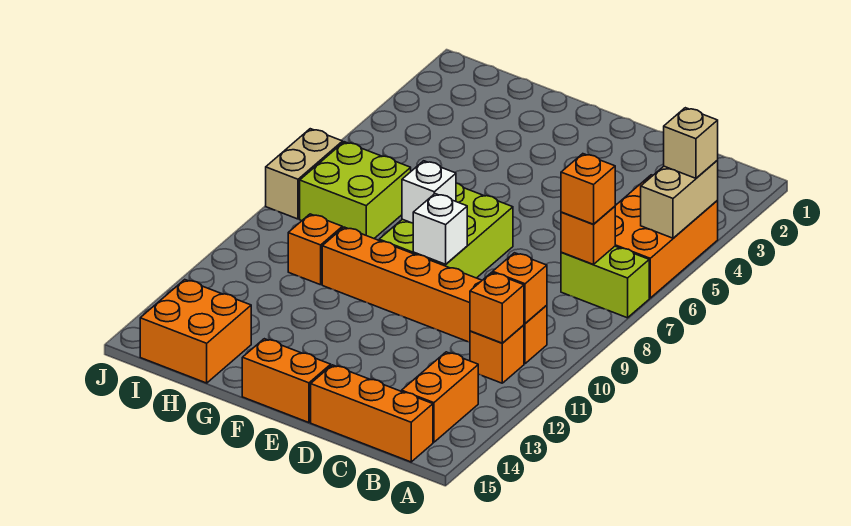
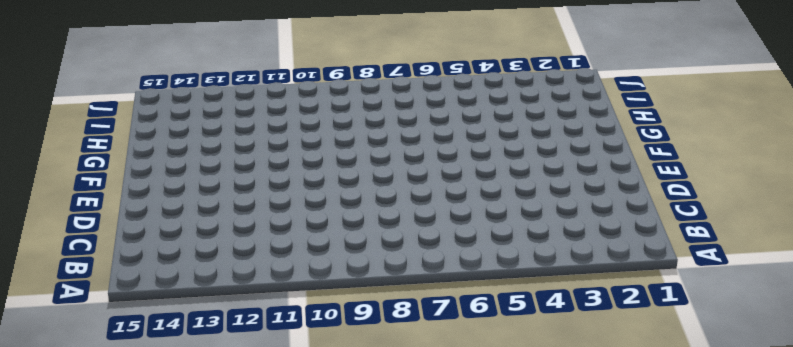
none -> orange brick A4:B6 level 1
none -> lime brick A7:B7 level 1
none -> orange brick B10:G10 level 1

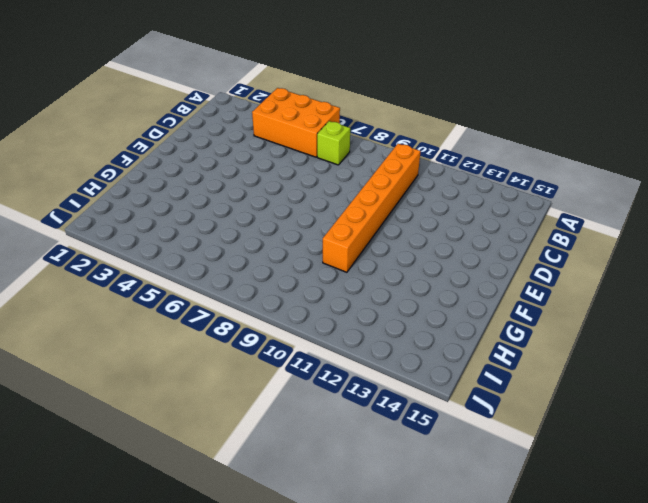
lime brick B7 level 1 -> lime brick A7:B7 level 1
none -> orange brick B11 level 1
none -> orange brick B13:B14 level 1
none -> orange brick B15:D15 level 1

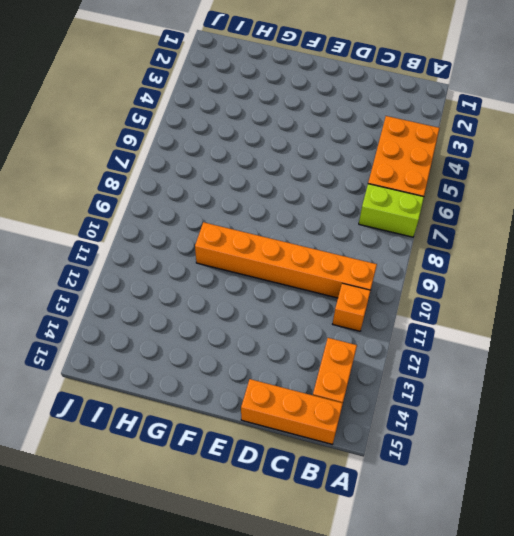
none -> lime brick E7:F9 level 1
none -> orange brick E15:F15 level 1
none -> lime brick H7:I8 level 1

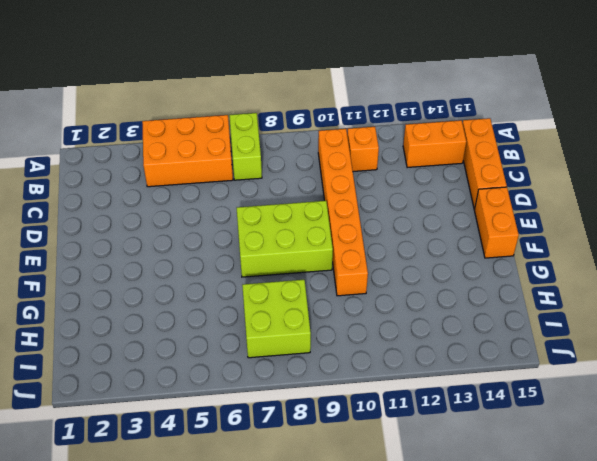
none -> orange brick H10 level 1
none -> orange brick H14:I15 level 1
none -> tan brick J7:J8 level 1

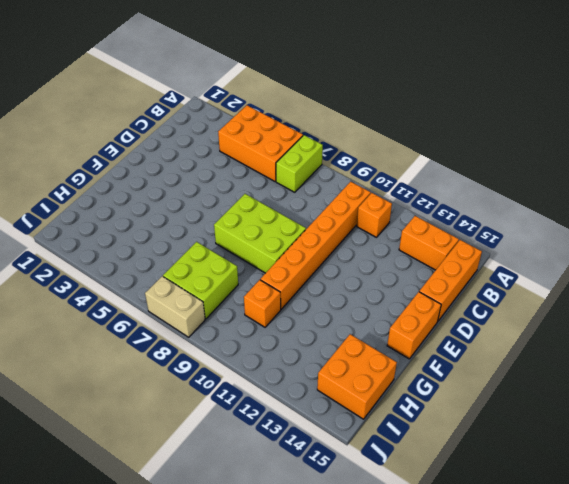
none -> tan brick A4:A5 level 2
none -> orange brick B7 level 2
none -> orange brick B10 level 2

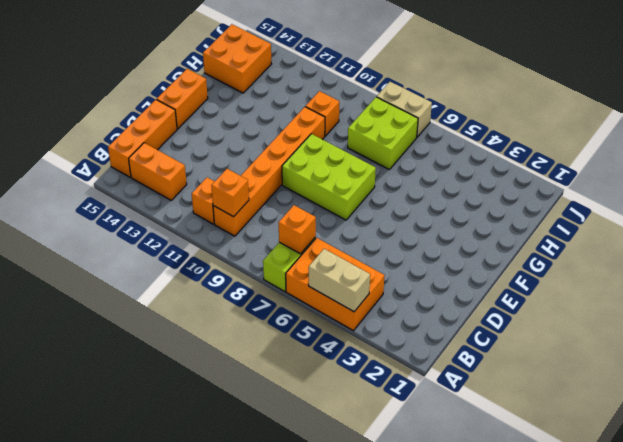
none -> orange brick B11 level 2
none -> white brick E9 level 2
none -> white brick F8 level 2

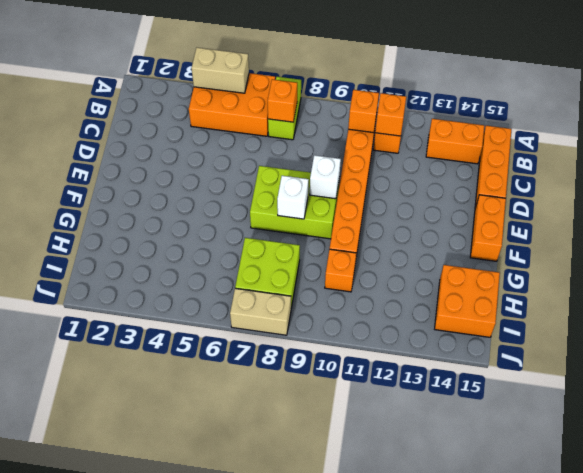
none -> tan brick A4 level 3
none -> orange brick B7 level 3

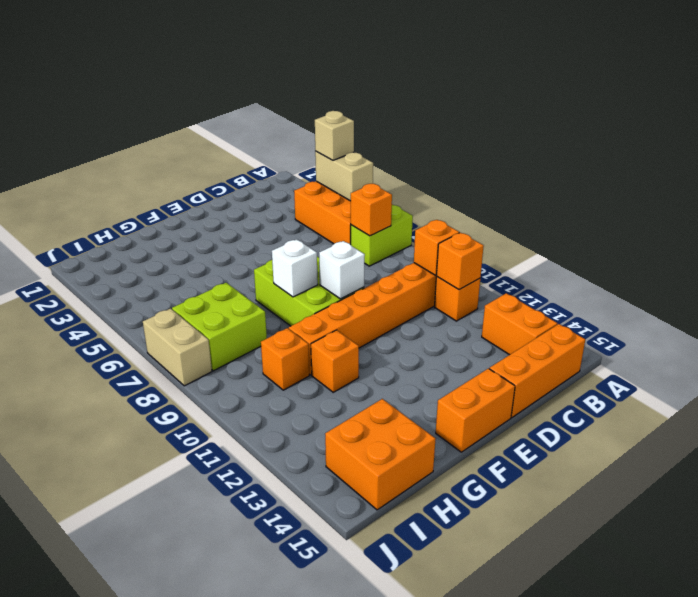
orange brick G11 level 1 -> orange brick B7 level 3

